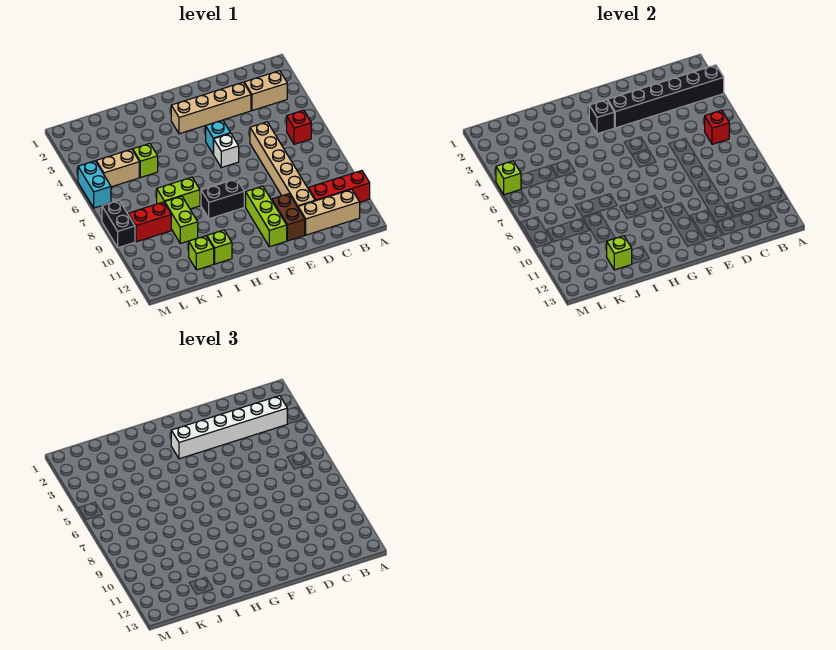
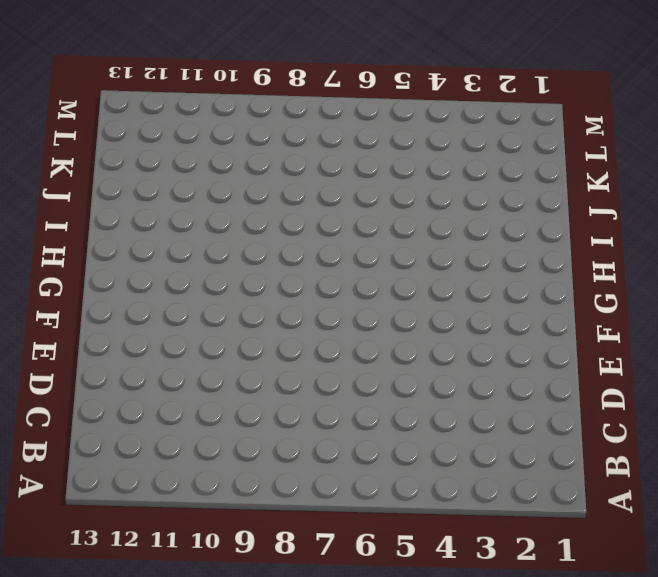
none -> red brick A11:C11 level 1
none -> tan brick B3:C3 level 1
none -> red brick B6 level 1

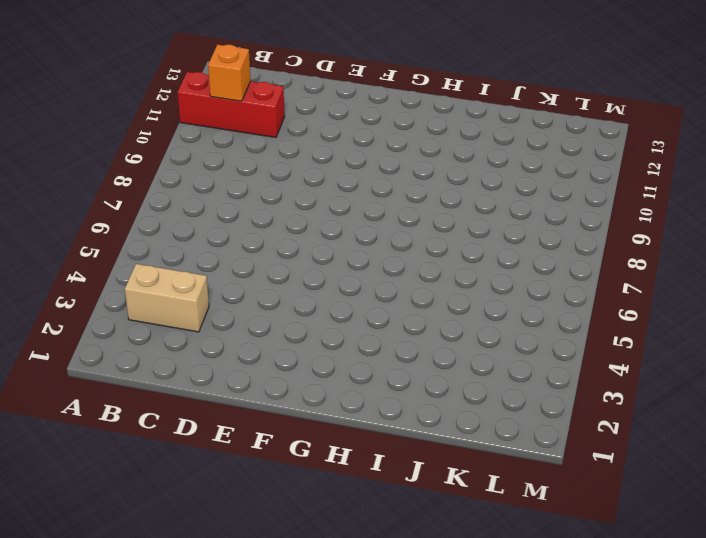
orange brick B11 level 2 -> none
none -> red brick B6 level 1
none -> tan brick B12:D12 level 1
none -> tan brick D3:G3 level 1

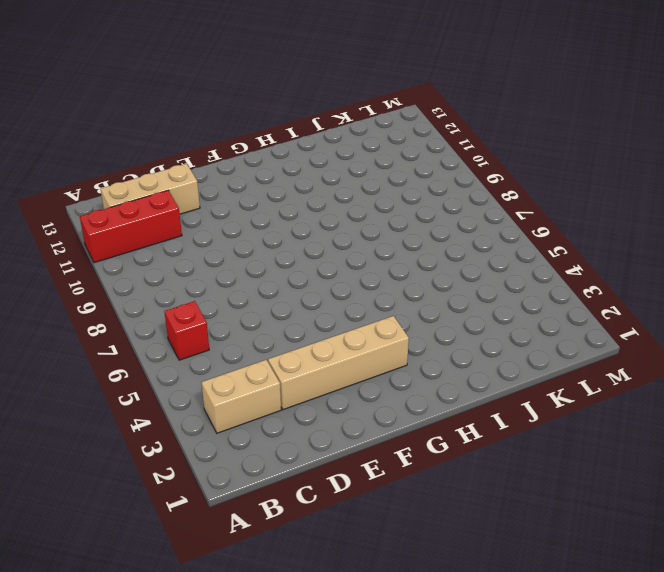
none -> tan brick D6:D11 level 1
none -> brown brick E11:E12 level 1
none -> cyan brick F5 level 1

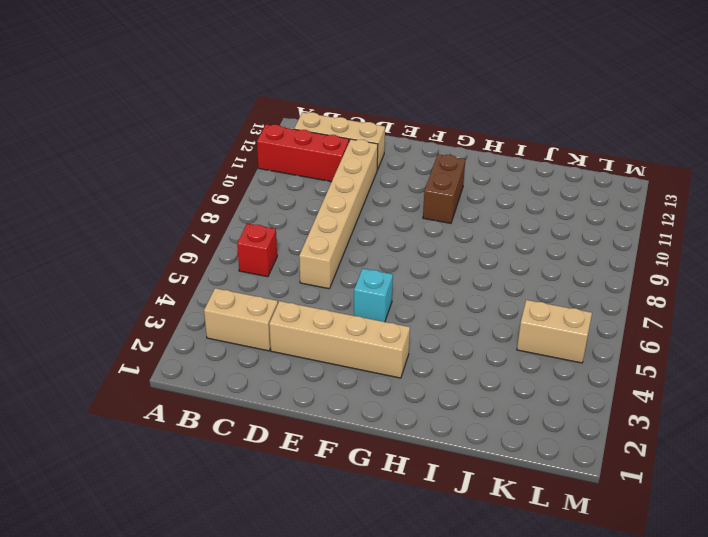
brown brick G10:G11 level 1 -> brown brick E11:E12 level 1
none -> white brick F6 level 1
none -> lime brick F10:F12 level 1
none -> black brick G9:H9 level 1

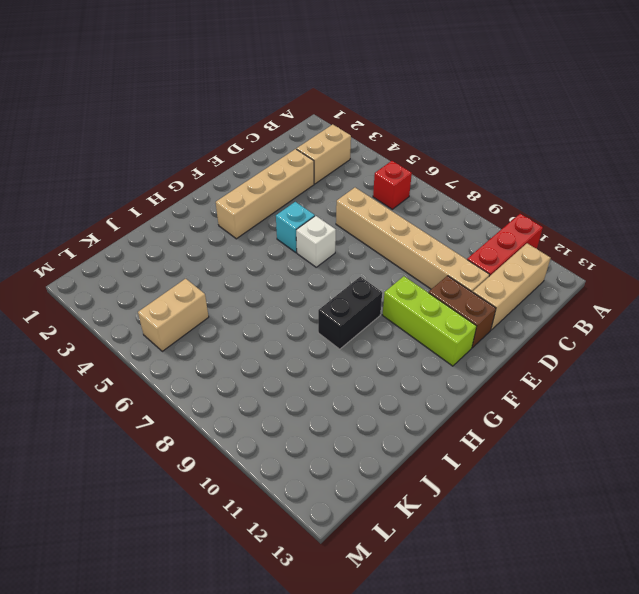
none -> lime brick I8:J8 level 1
none -> lime brick I12 level 1
none -> lime brick J5 level 1

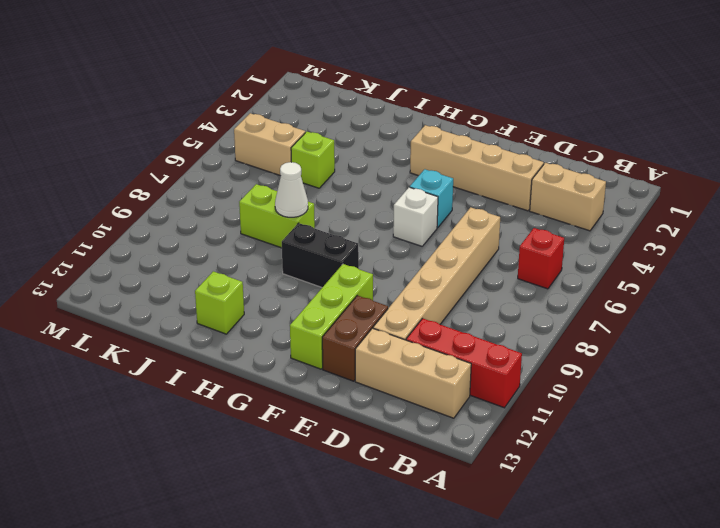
white cone I8 level 2 -> none
none -> lime brick J9:J10 level 1
none -> lime brick J12 level 1
none -> red brick K9:L9 level 1

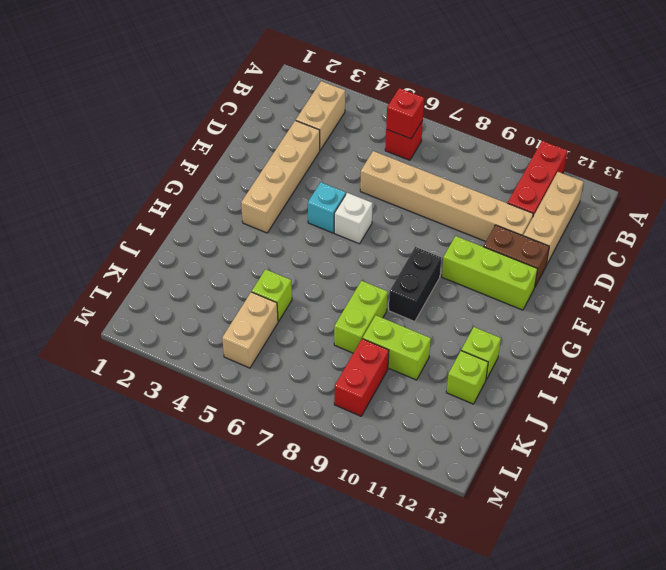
none -> cyan brick M5:M6 level 1
none -> black brick M8:M9 level 1
none -> black brick A3:F3 level 2

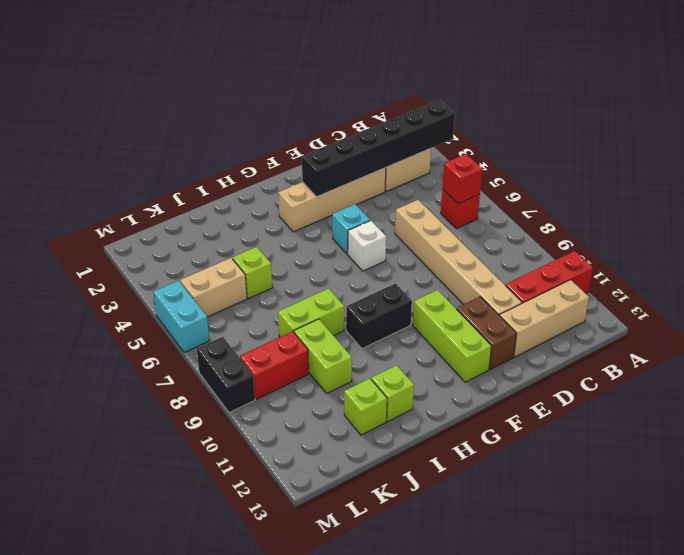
none -> black brick G3 level 2
none -> lime brick J12 level 2
none -> lime brick M5 level 2

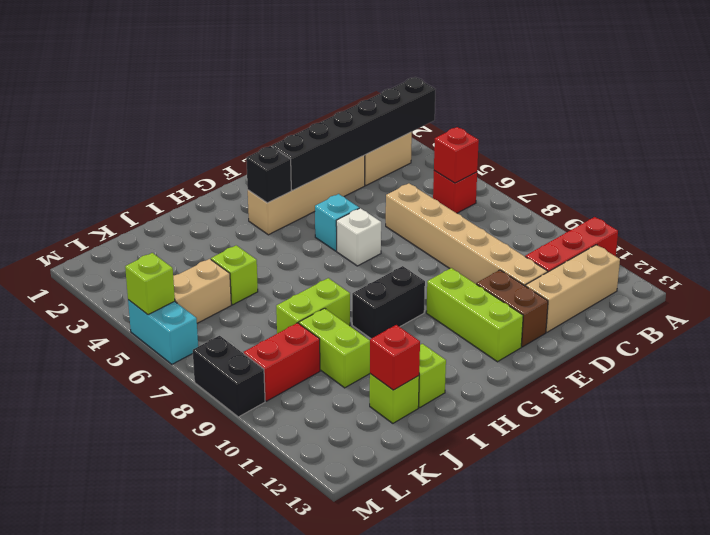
red brick J12 level 2 -> lime brick J12 level 2
none -> white brick B3:G3 level 3

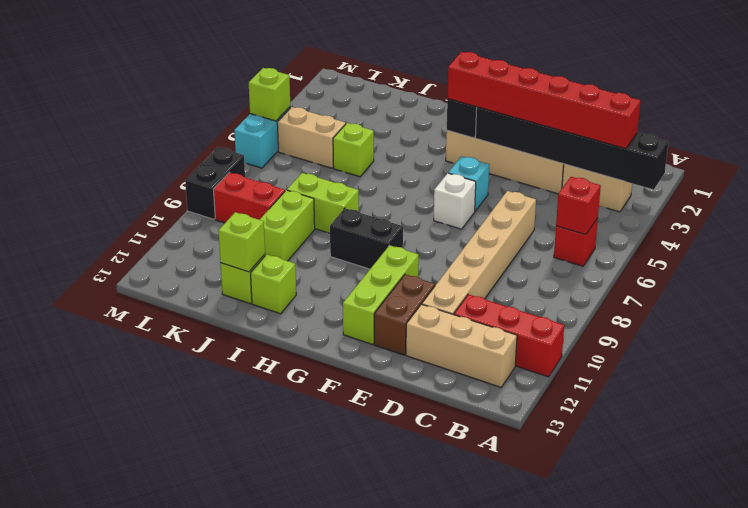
red brick B3:G3 level 3 -> white brick B3:G3 level 3

